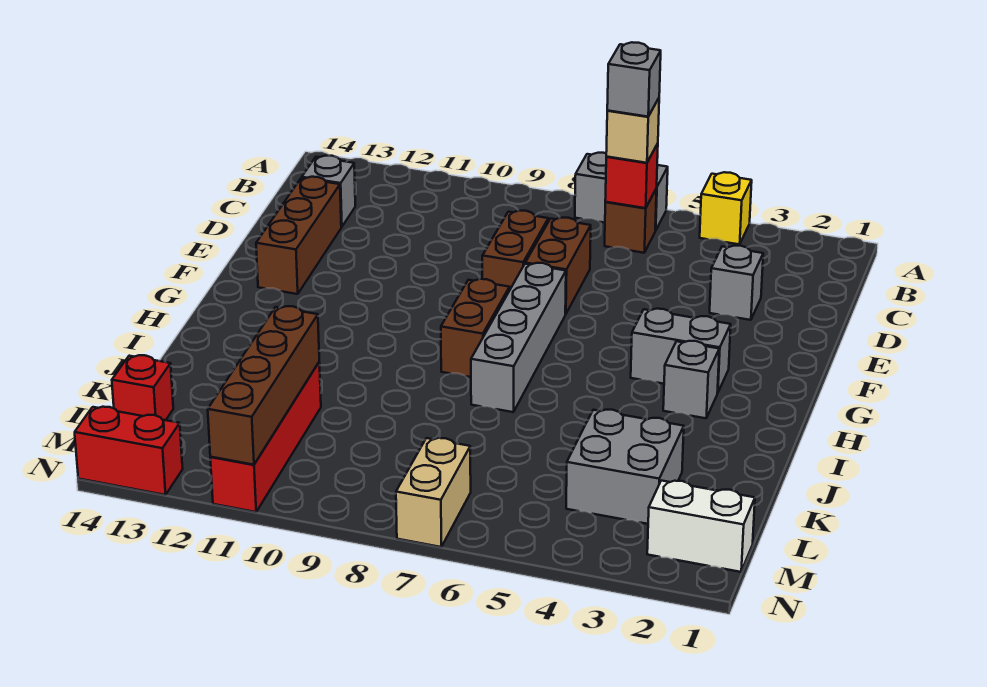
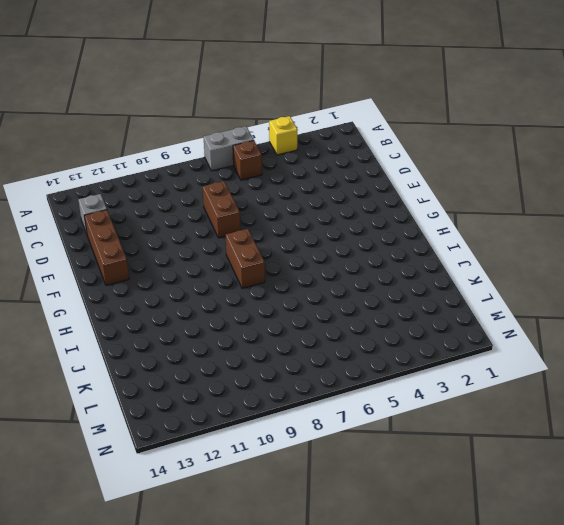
none -> grey brick D3 level 1
none -> brown brick D7:E7 level 1
none -> grey brick F7:I7 level 1

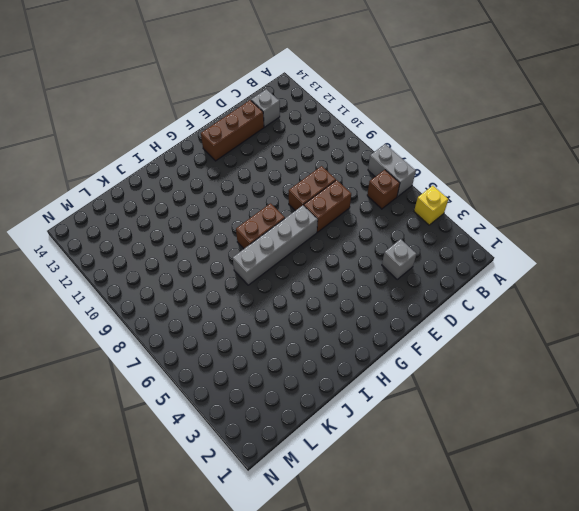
none -> grey brick G3:G4 level 1
none -> grey brick H3 level 1
none -> grey brick K3:L4 level 1

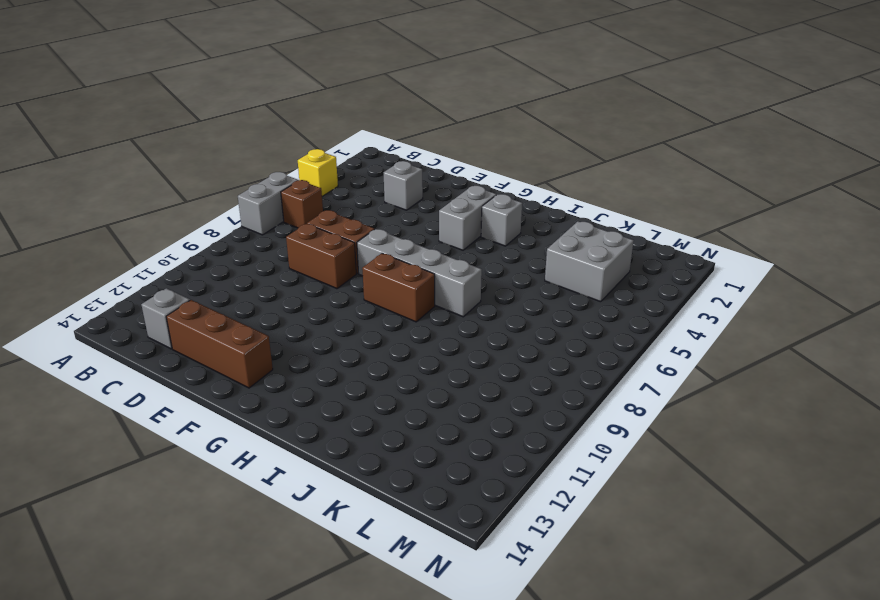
none -> red brick K11:N11 level 1
none -> red brick L14 level 1
none -> white brick M1:M2 level 1

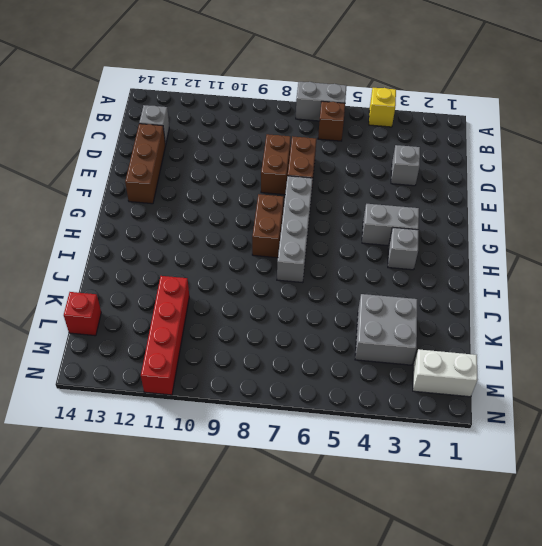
none -> tan brick M7:N7 level 1
none -> red brick N13:N14 level 1
none -> red brick B6 level 2

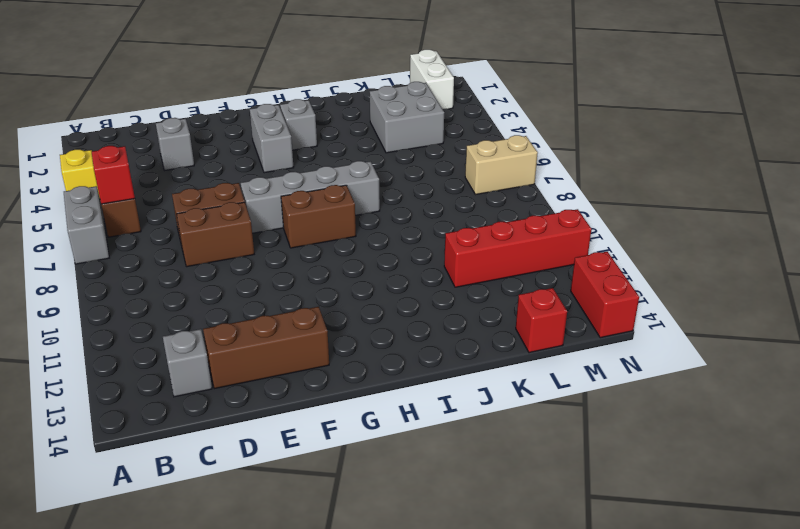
none -> brown brick K11:N11 level 2
none -> tan brick B6 level 3
none -> grey brick B6 level 4

